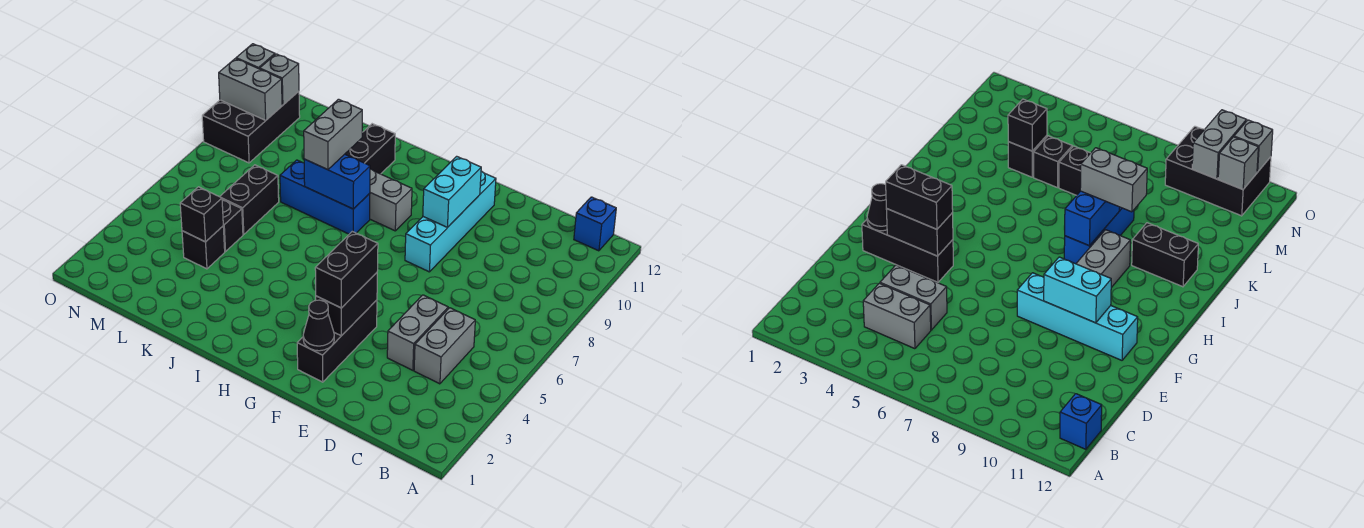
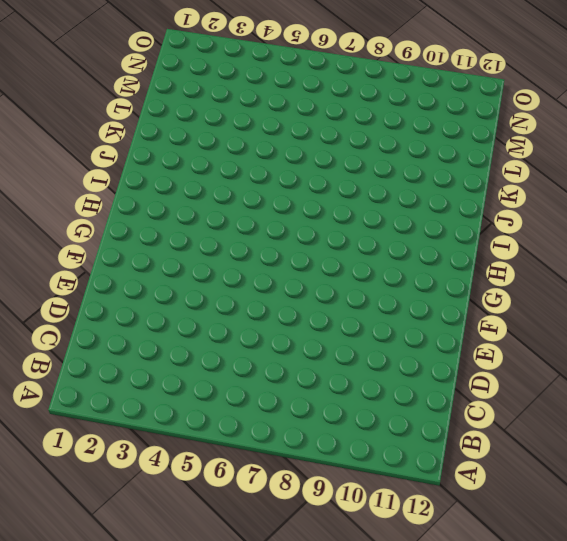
none -> blue brick B12 level 1
none -> grey brick C4:C5 level 1
none -> grey brick D4:D5 level 1

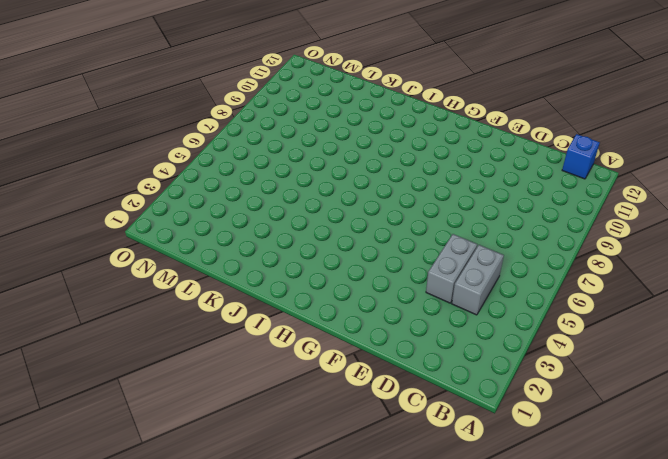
none -> black brick F2:F4 level 1
none -> cyan brick F8:F11 level 1
none -> grey brick H9:I9 level 1

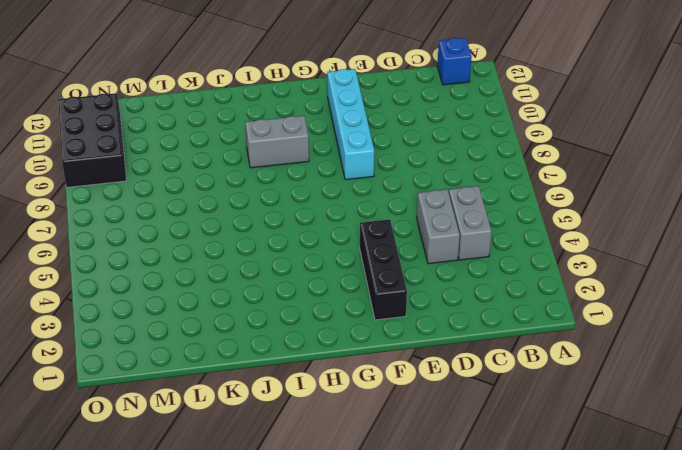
none -> blue brick I8:K8 level 1
none -> black brick J10:J11 level 1
none -> black brick L4 level 1

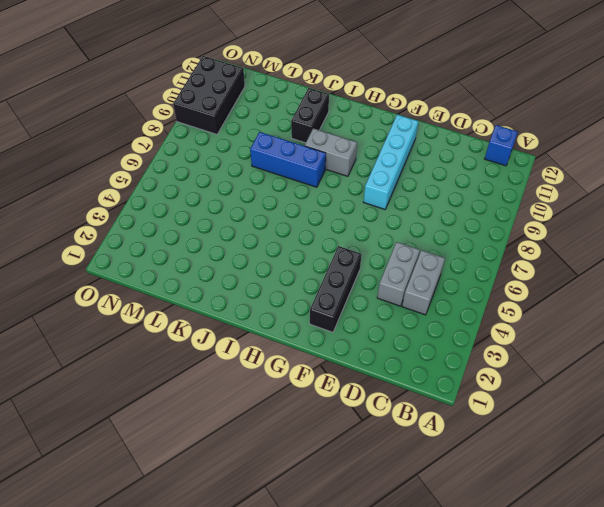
none -> black brick L4 level 1
none -> black brick L5 level 1
none -> black brick L6:L7 level 1

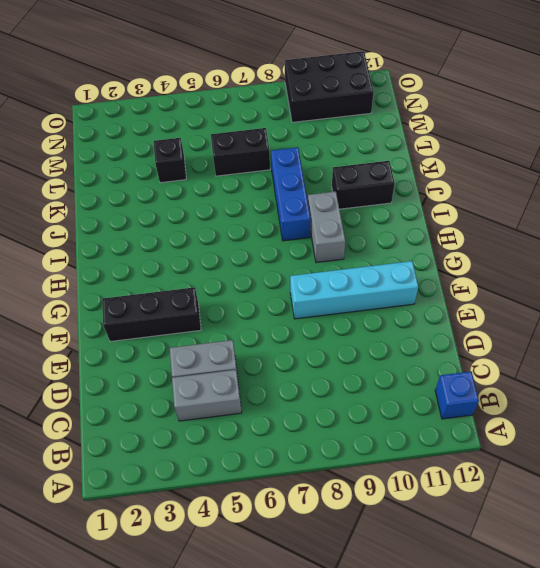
none -> black brick L5 level 1
none -> black cone F2 level 2
none -> black brick F3:F4 level 2

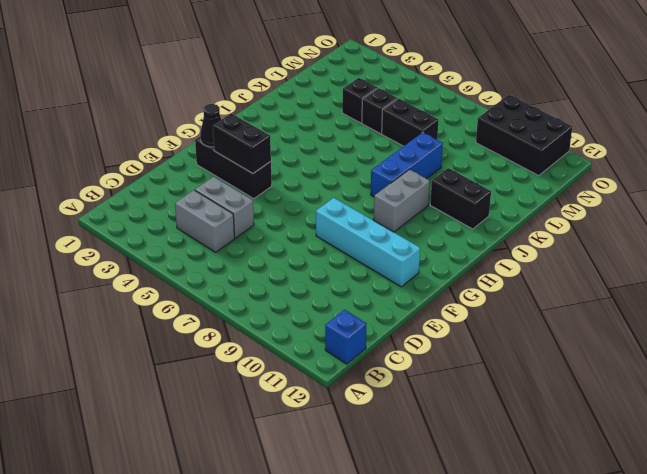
none -> cyan brick F9:F10 level 2
none -> blue brick I8:J8 level 2
none -> black brick L4 level 2

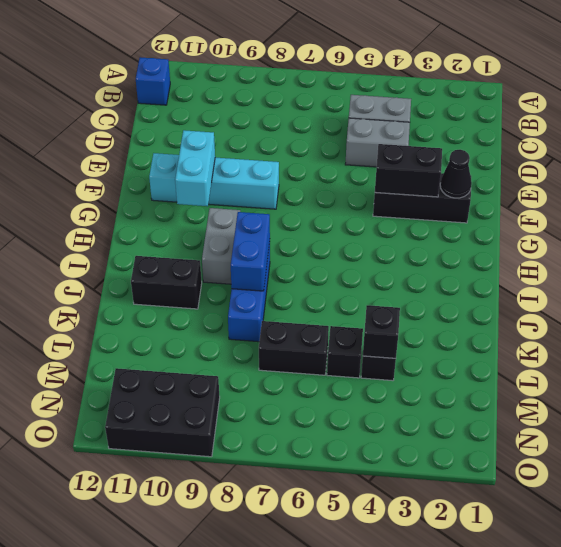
cyan brick F10:G10 level 2 -> cyan brick F9:F10 level 2
none -> grey brick N10:O10 level 2
none -> grey brick N11 level 2
none -> grey brick O11 level 2

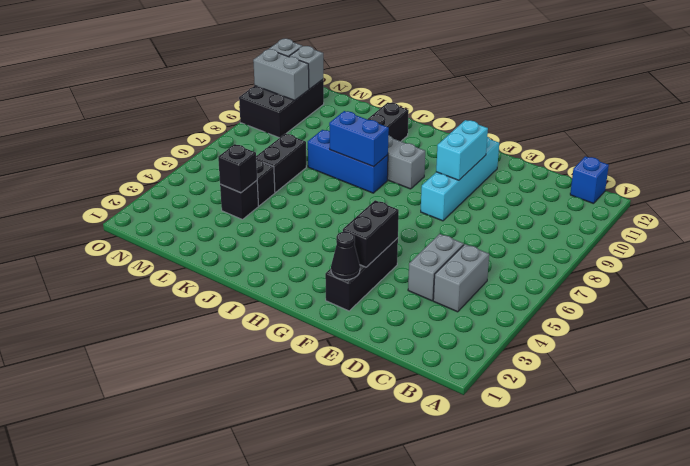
none -> black brick F3:F4 level 3
none -> grey brick J8:J9 level 3

